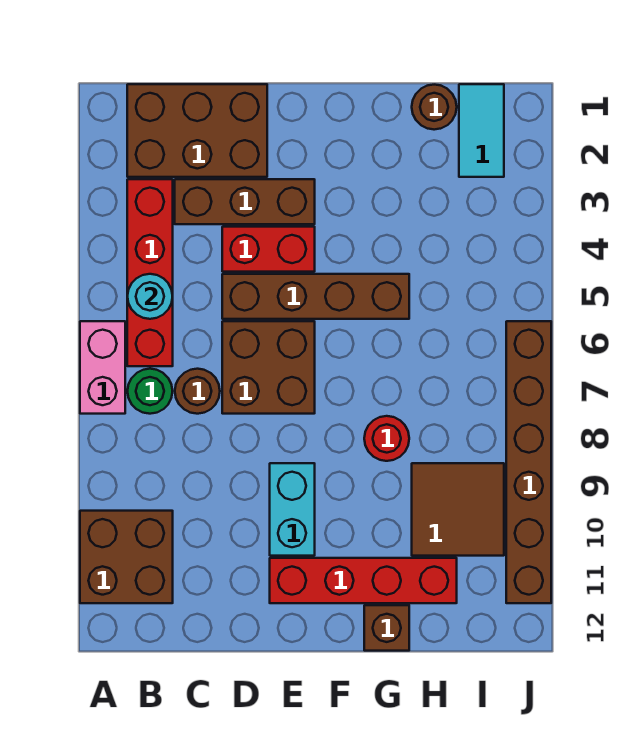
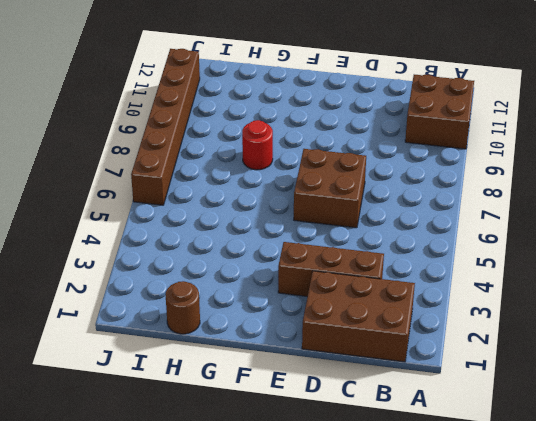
none -> pink brick A6:A7 level 1
none -> red brick B3:B6 level 1
none -> green round brick B7 level 1

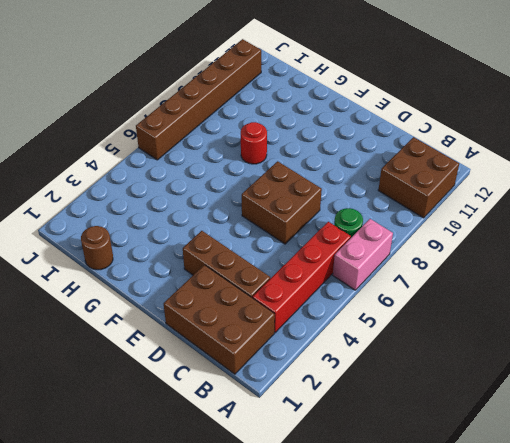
none -> brown round brick C7 level 1
none -> red brick D4:E4 level 1
none -> brown brick D5:G5 level 1

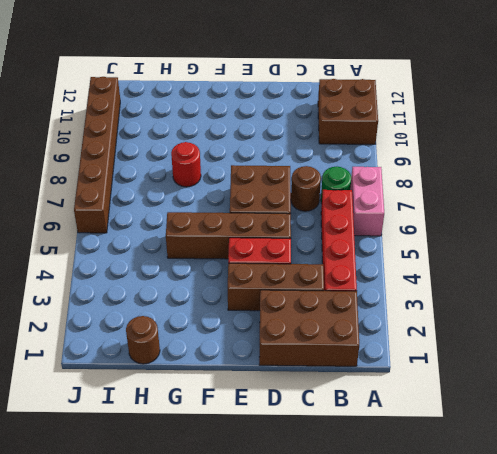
none -> cyan brick E9:E10 level 1
none -> red brick E11:H11 level 1
none -> brown brick G12 level 1

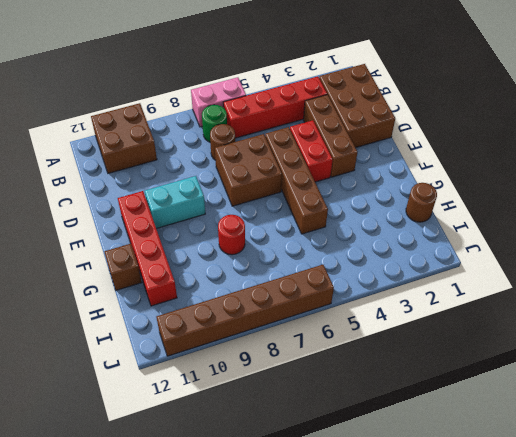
none -> brown tile H9:I10 level 1
none -> cyan tile I1:I2 level 1
none -> cyan round brick B5 level 2

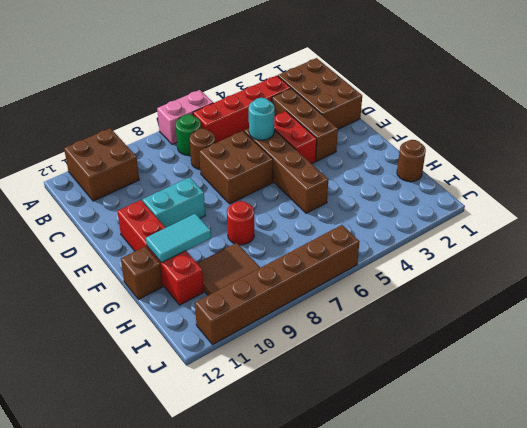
cyan round brick D5 level 2 -> cyan round brick B5 level 2
cyan tile G10:G11 level 2 -> cyan tile I1:I2 level 1

